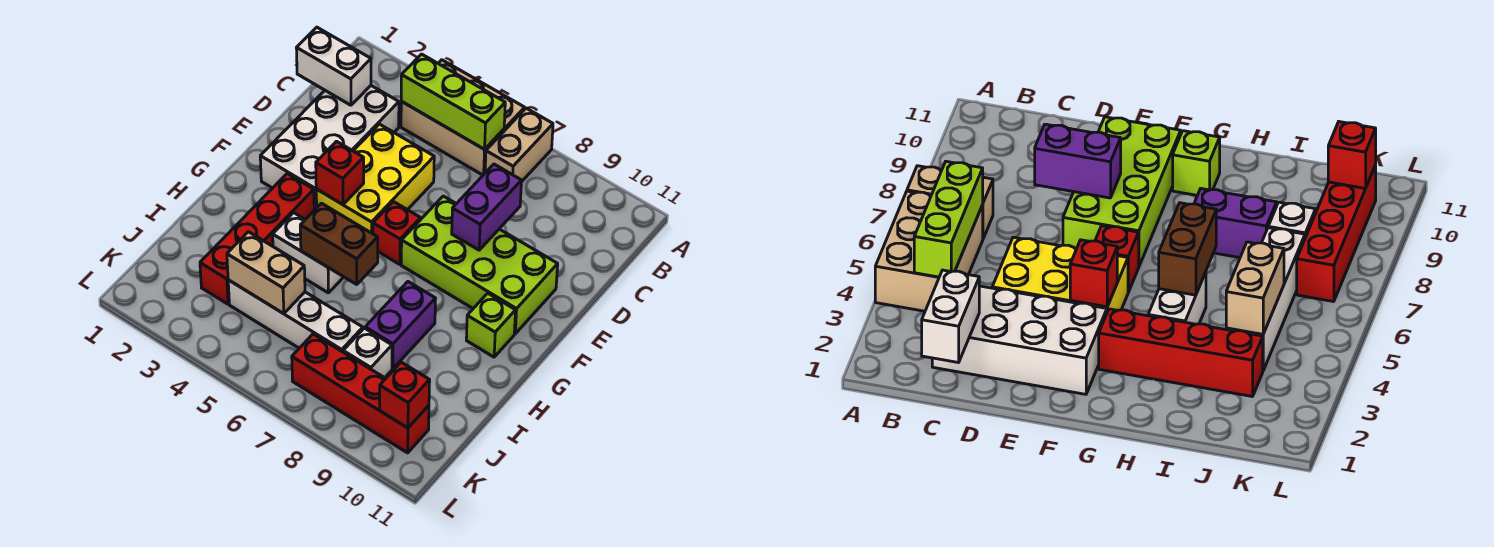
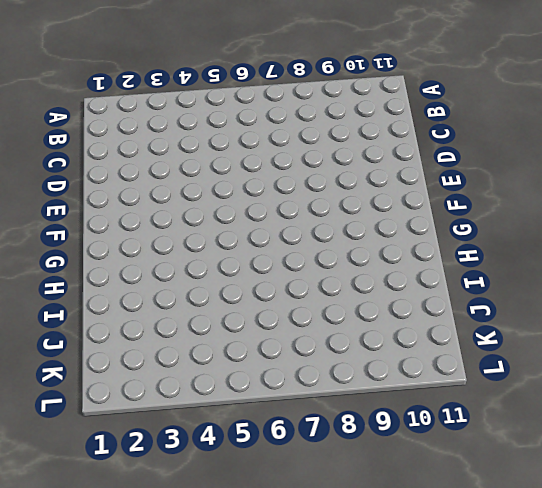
none -> tan brick A4:B6 level 1
none -> tan brick A7:B7 level 1
none -> white brick C2:F3 level 1

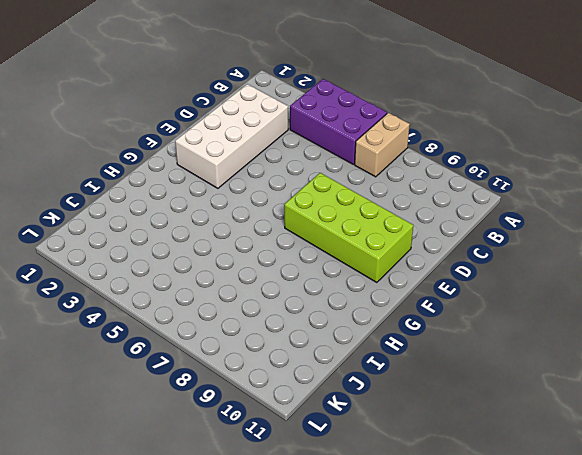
purple brick A4:B6 level 1 -> tan brick A4:B6 level 1
none -> yellow brick D4:F5 level 1
none -> red brick F6 level 1
none -> red brick G3:J3 level 1

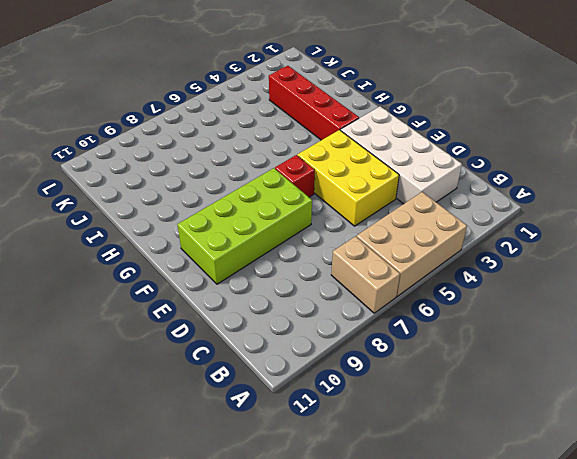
none -> lime brick G10 level 1
none -> white brick H4:H5 level 1
none -> purple brick H8:I8 level 1

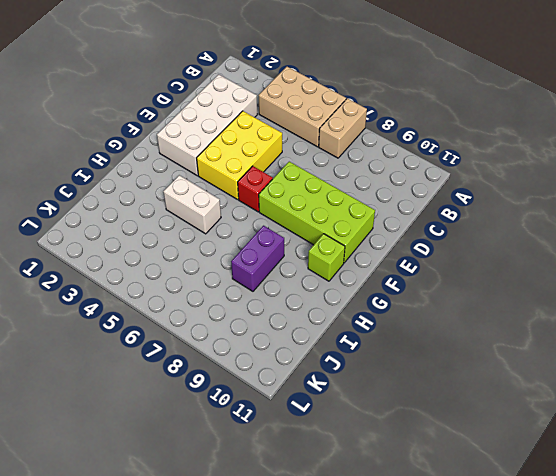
none -> red brick G3:J3 level 1
none -> white brick J4:J7 level 1
none -> white brick J8 level 1

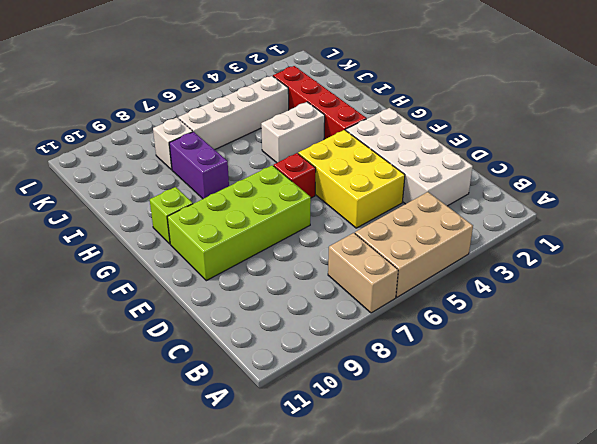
none -> red brick K7:K10 level 1
none -> lime brick B4:B6 level 2
none -> white brick C1:C2 level 2

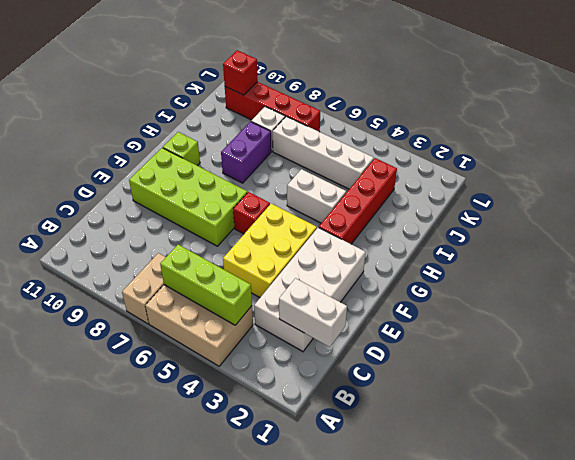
none -> purple brick D8:E8 level 2
none -> red brick F4 level 2
none -> brown brick H5:H6 level 2

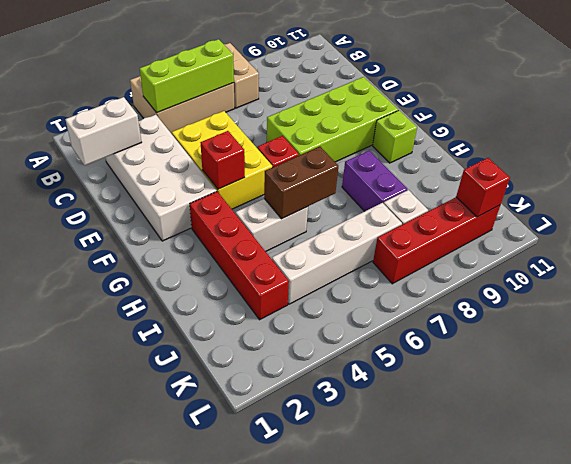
none -> purple brick D8:E8 level 2
none -> tan brick J4:J5 level 2

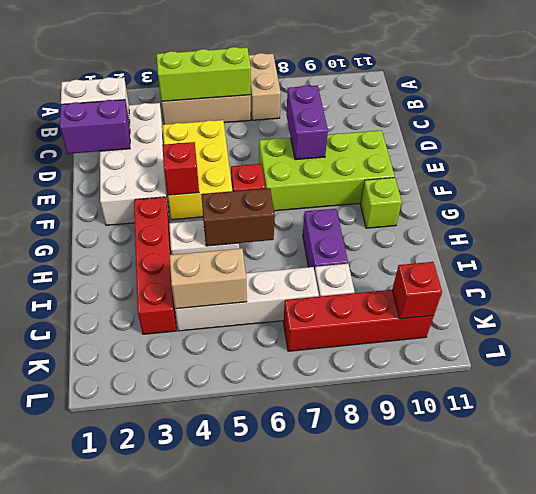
purple brick D1:D2 level 2 -> none

